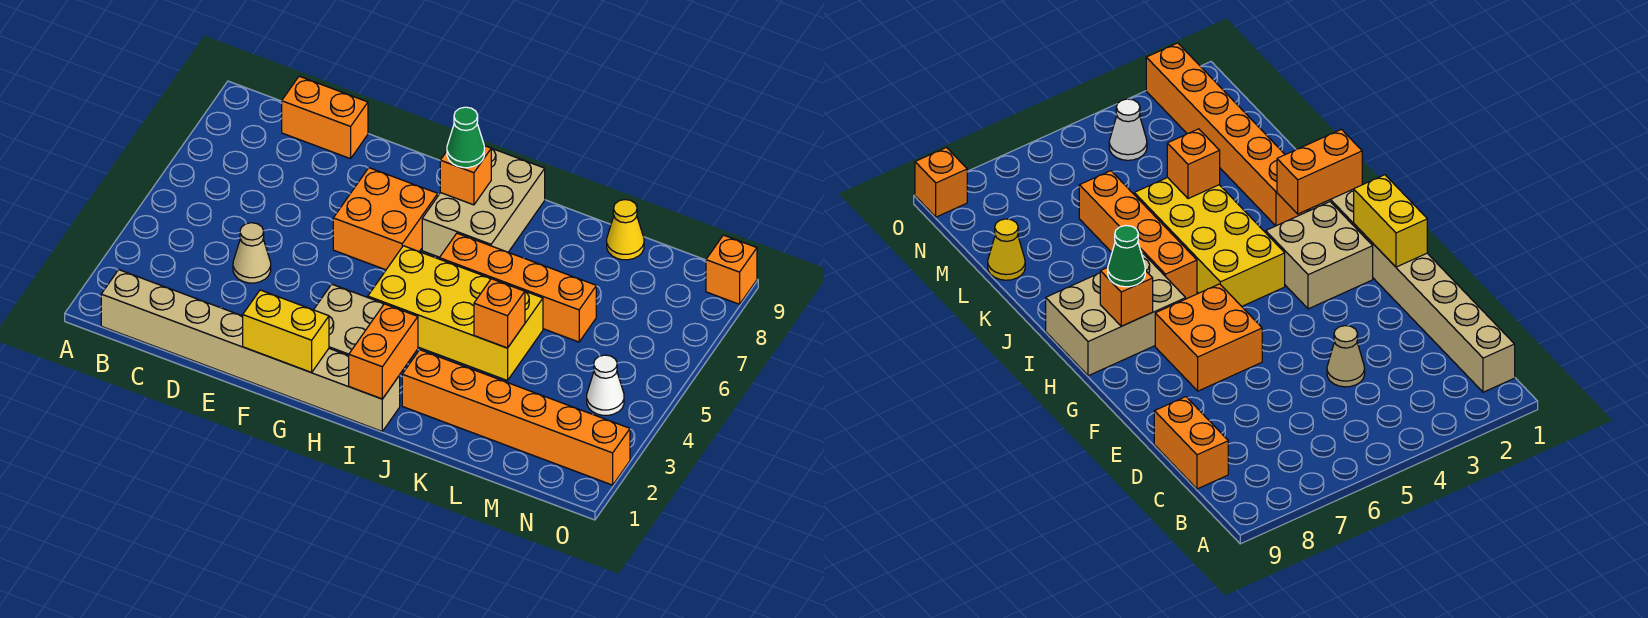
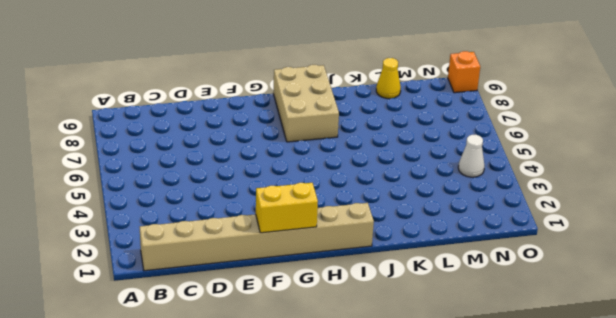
none -> orange brick C9:D9 level 1
none -> tan cone D4 level 1
none -> orange brick F6:G7 level 1

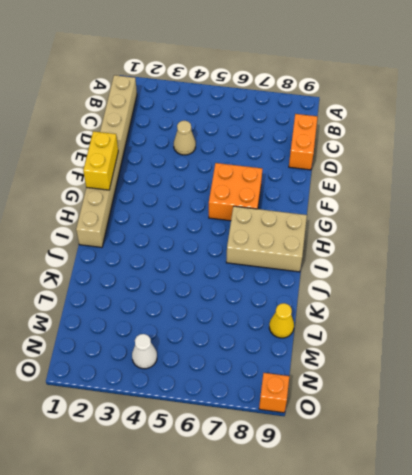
none -> tan brick G2:H3 level 1
none -> yellow brick H4:K5 level 1
none -> orange brick I6:L6 level 1

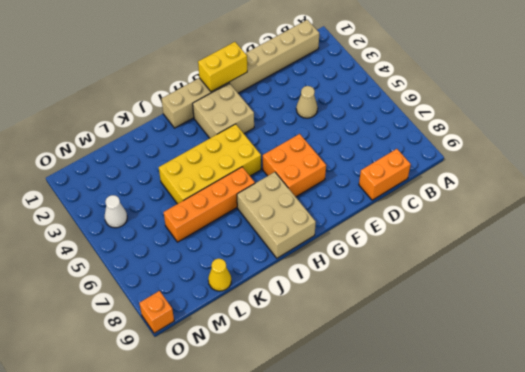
none -> orange brick J2:O2 level 1
none -> orange brick H8 level 2
none -> orange brick I1:I2 level 2

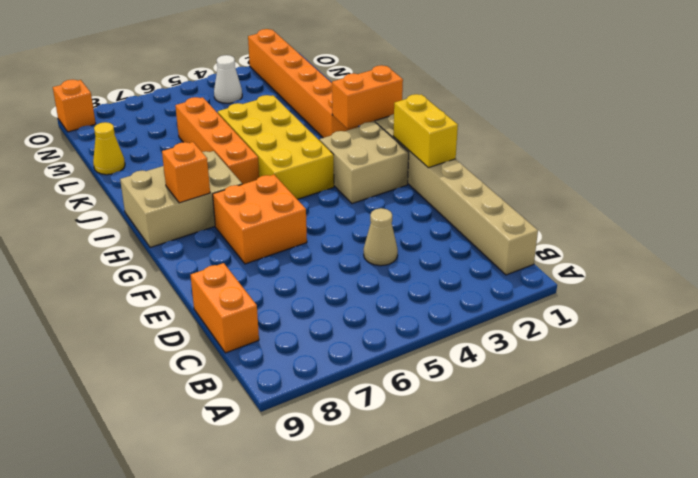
none -> orange brick K4 level 2
none -> green cone H8 level 3

